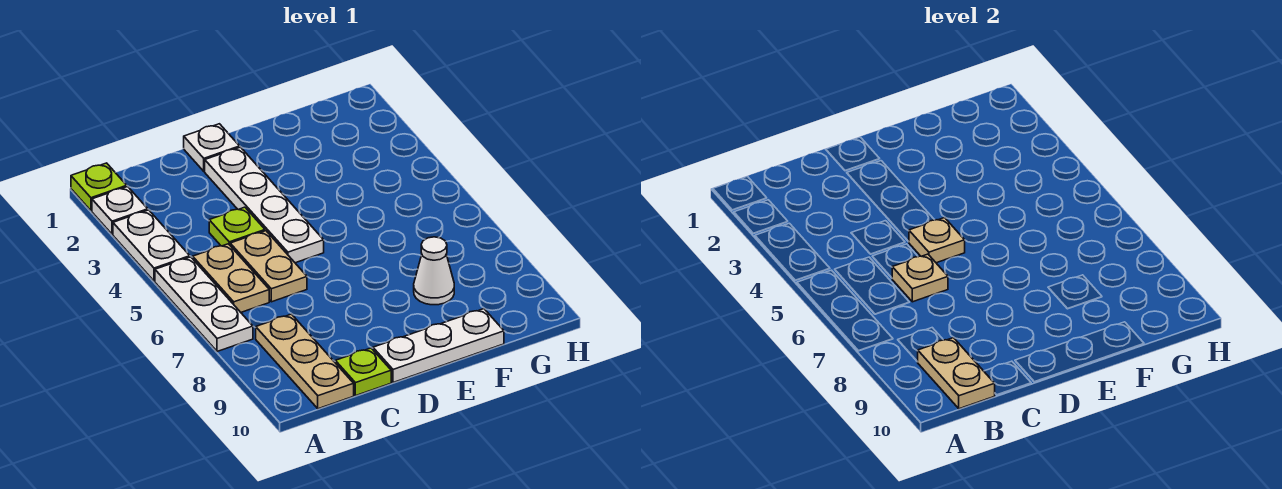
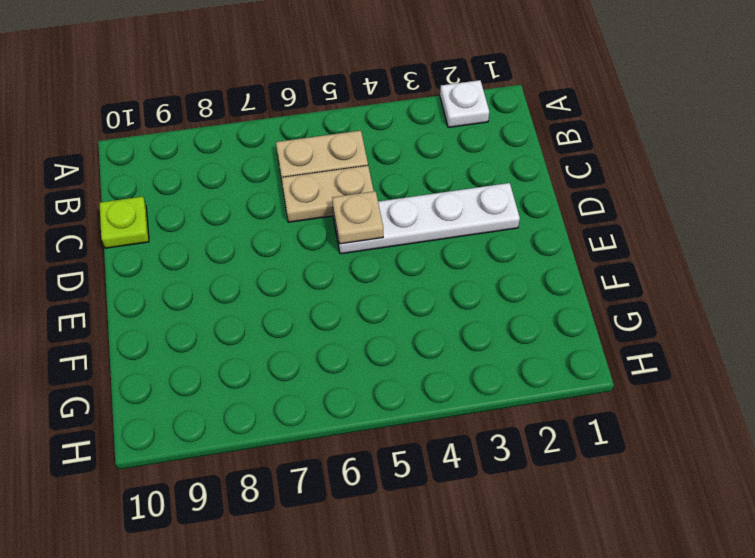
none -> lime plate A1 level 1
none -> white plate A3:A4 level 1
none -> white plate A5:A7 level 1

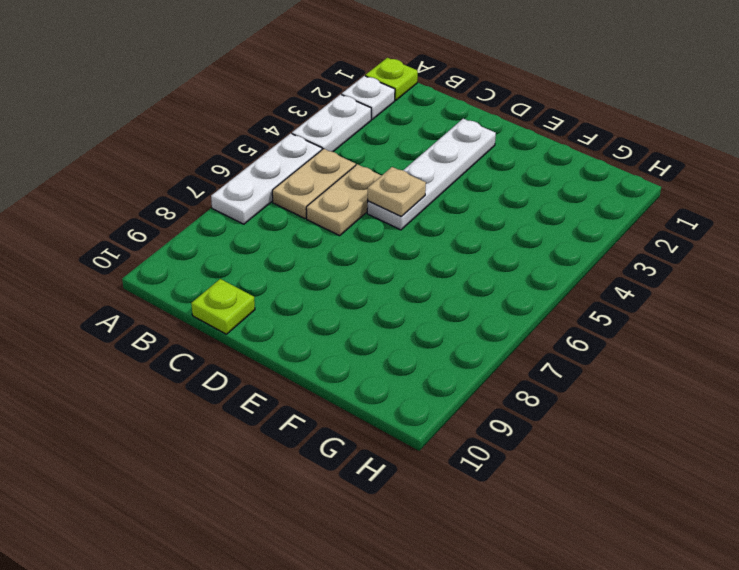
none -> tan plate B8:B10 level 1
none -> lime plate C4 level 1
none -> white plate D1 level 1

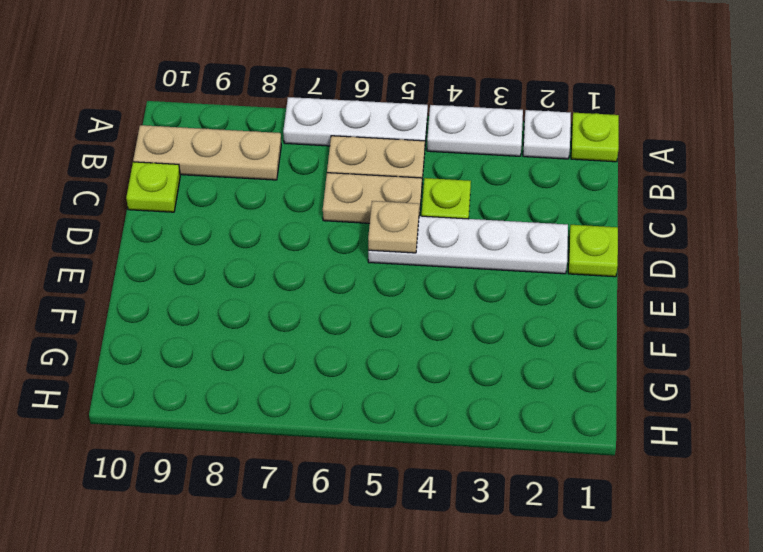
lime plate D1 level 1 -> white plate D1 level 1
none -> white plate D10:F10 level 1
none -> white cone F8 level 1
none -> tan plate B9:B10 level 2

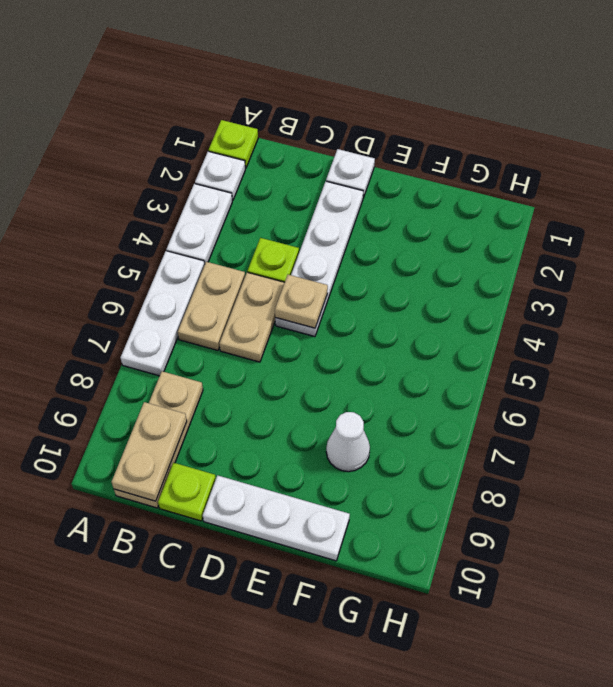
none -> tan plate C6 level 2

